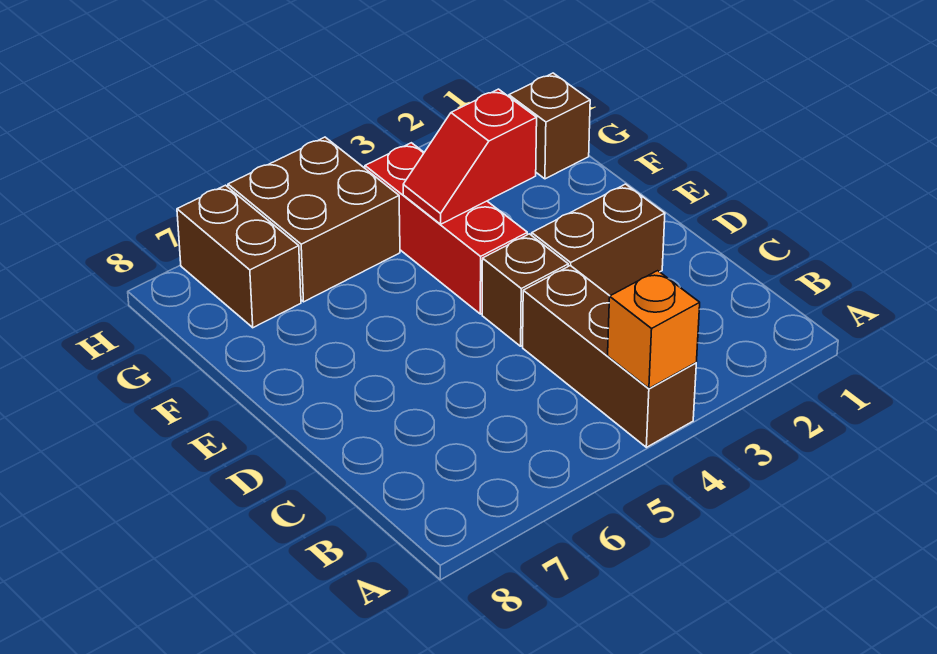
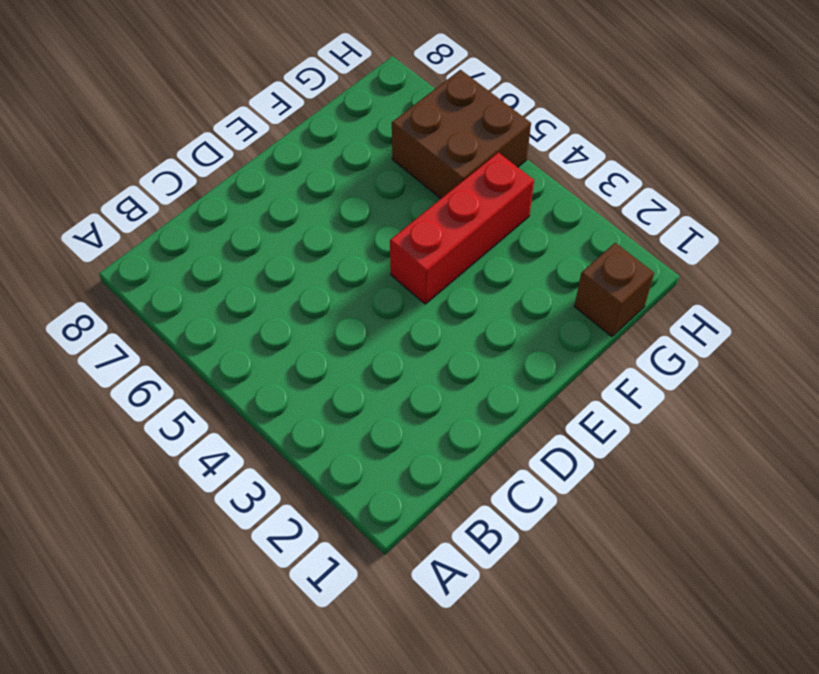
none -> brown brick A4:C4 level 1
none -> brown brick D2:D3 level 1

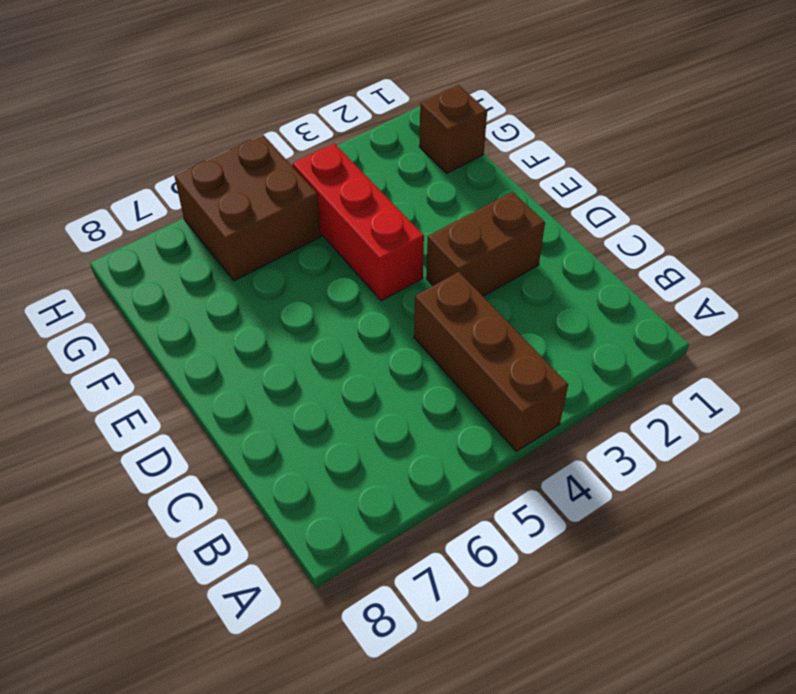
none -> brown brick D4 level 1
none -> brown brick G7:H7 level 1

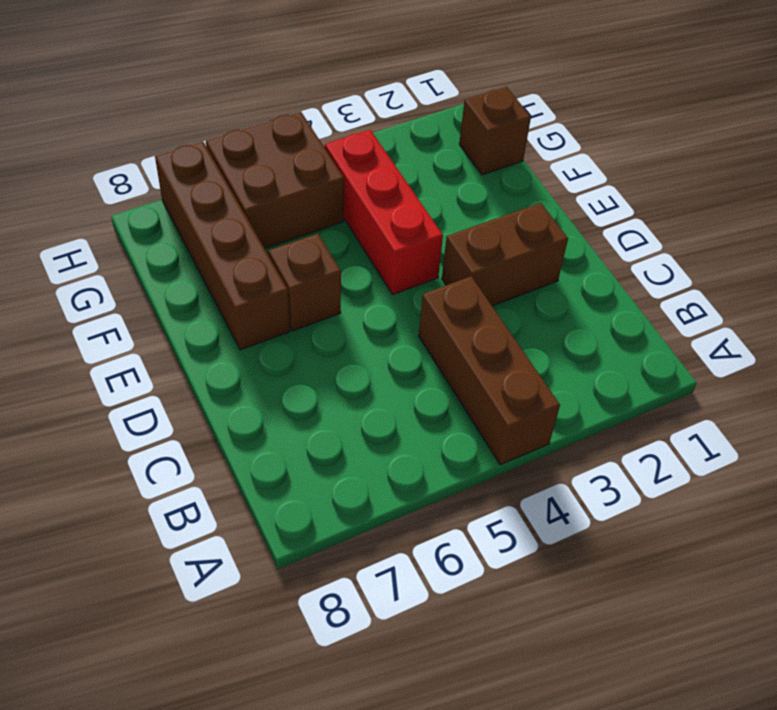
brown brick E6 level 1 -> brown brick D4 level 1
brown brick E7:H7 level 1 -> brown brick G7:H7 level 1
none -> orange brick A4 level 2
none -> red slope F3:F4 level 2 top 3

